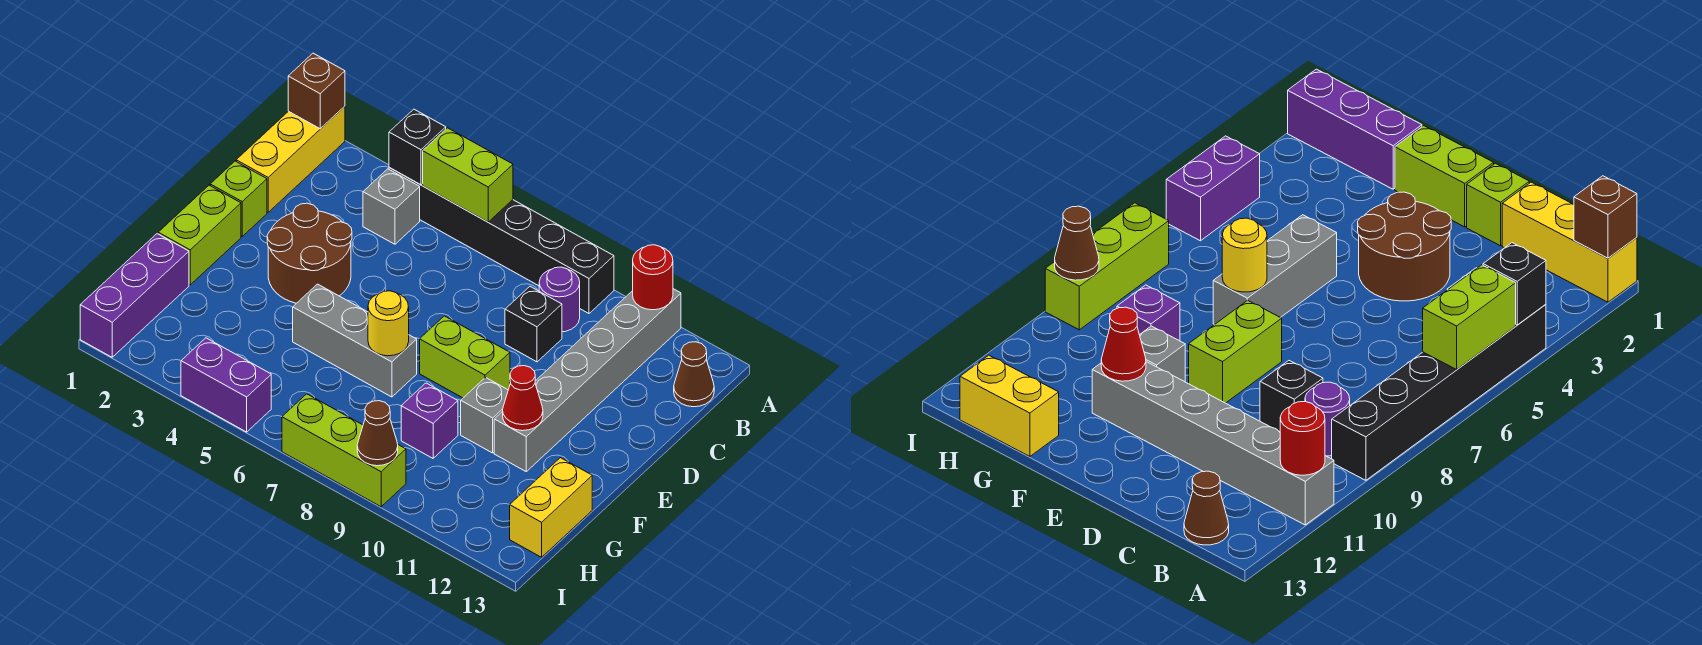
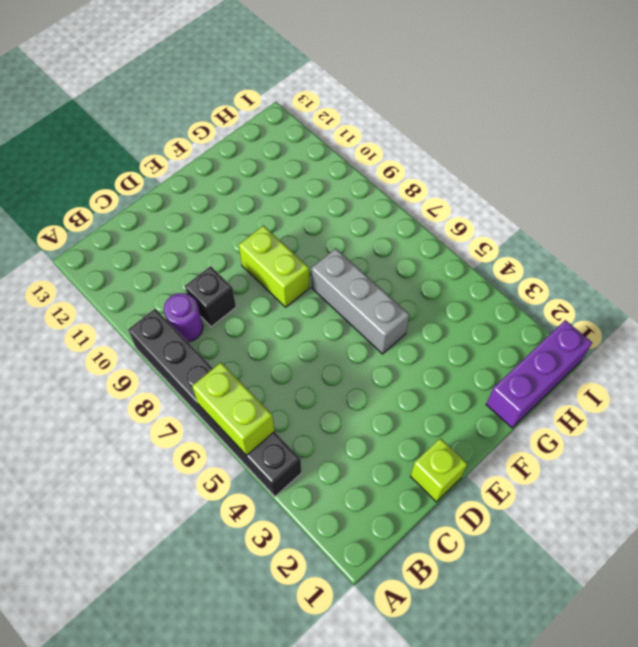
none -> yellow brick A1:C1 level 1
none -> grey brick A11:F11 level 1
none -> grey brick B4 level 1

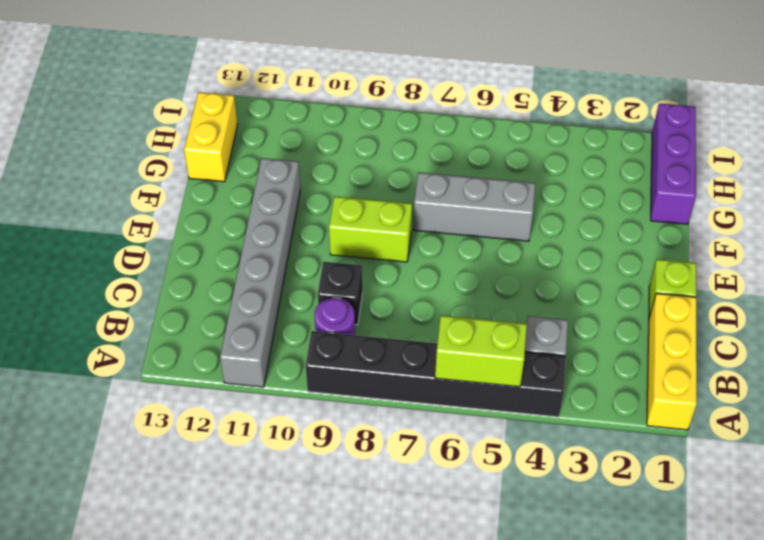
none -> brown cone B13 level 1
none -> brown round brick D3:E4 level 1
none -> lime brick E1:F1 level 1

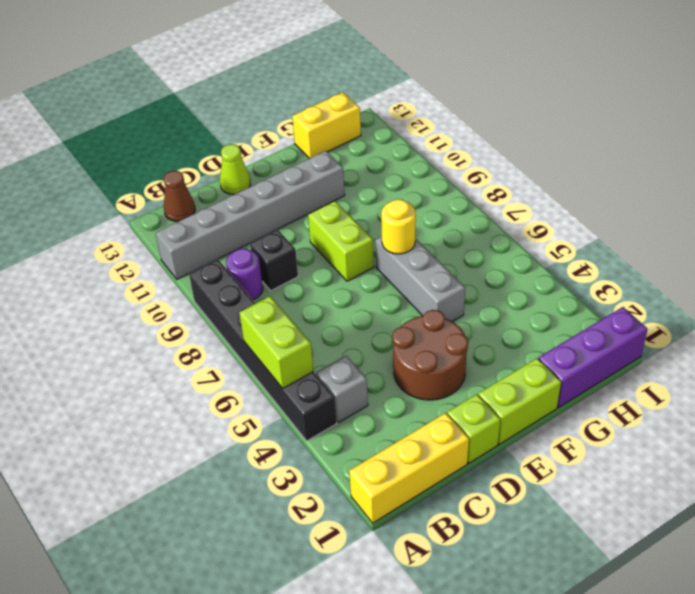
lime cone D13 level 1 -> none
none -> grey brick F10 level 1
none -> purple brick G9 level 1
none -> purple brick I4:I5 level 1

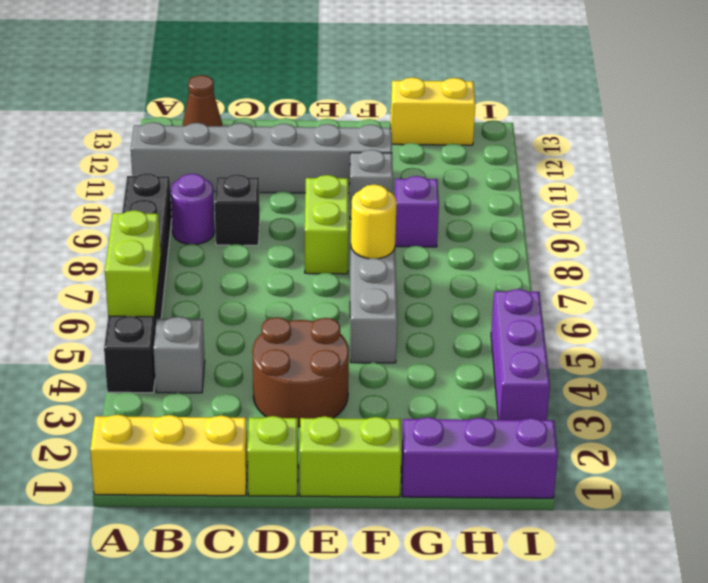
purple brick I3:I5 level 1 -> purple brick I4:I5 level 1
none -> lime brick I7:I9 level 1
none -> brown brick A1 level 2
none -> black brick A4 level 2

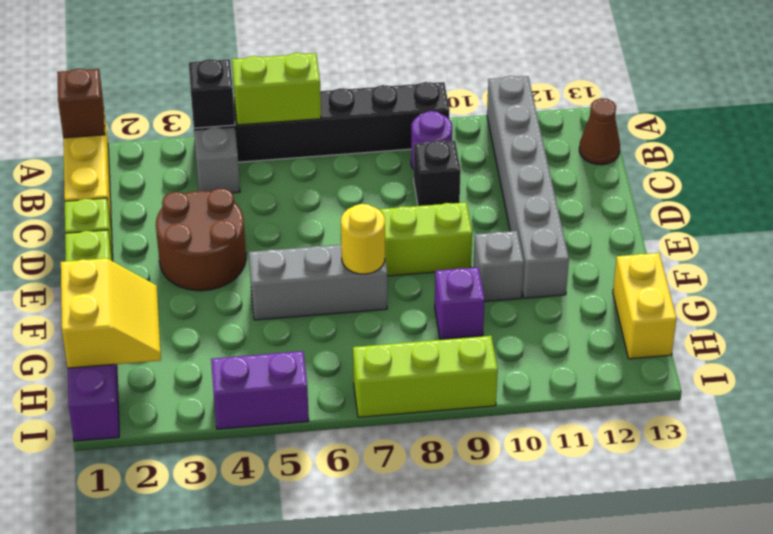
yellow slope G1:H2 level 2 top 1 -> none
none -> red round brick A11 level 2
none -> red cone F11 level 2
none -> brown cone I9 level 2

